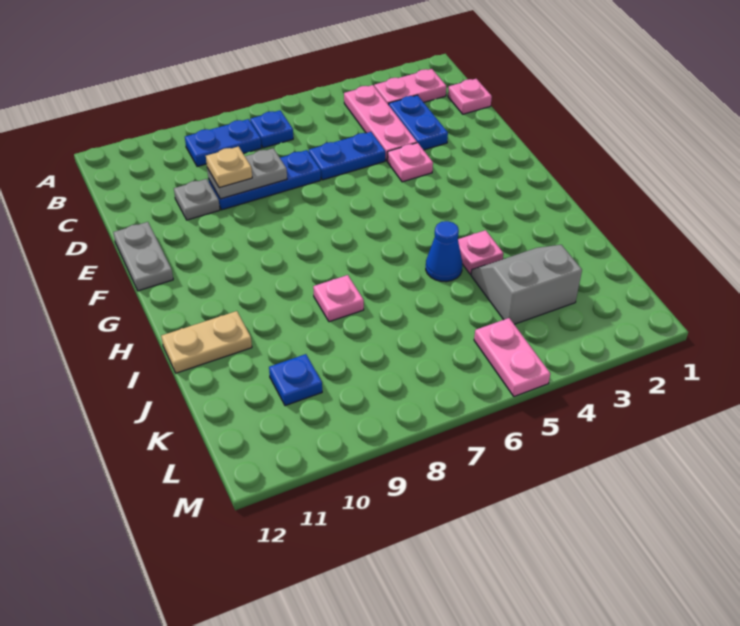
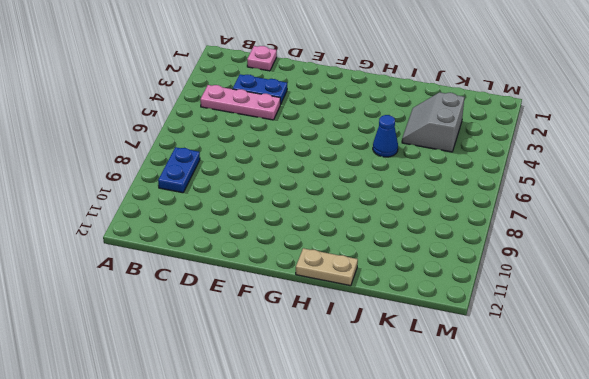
tan plate H12:I12 level 1 -> tan plate I11:I12 level 1
none -> pink plate B2:B3 level 1
none -> blue plate B7 level 1
none -> blue plate D5:D6 level 1

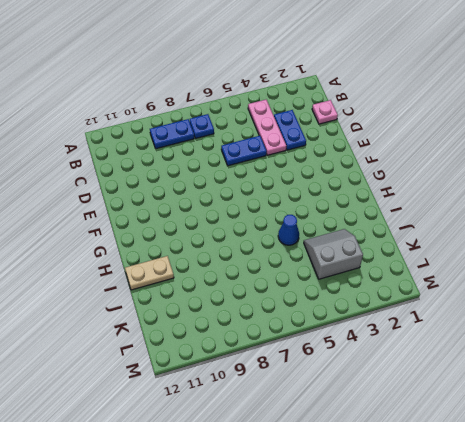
none -> pink plate B2:B3 level 1
none -> blue plate D7:D9 level 1
none -> grey plate D10 level 1

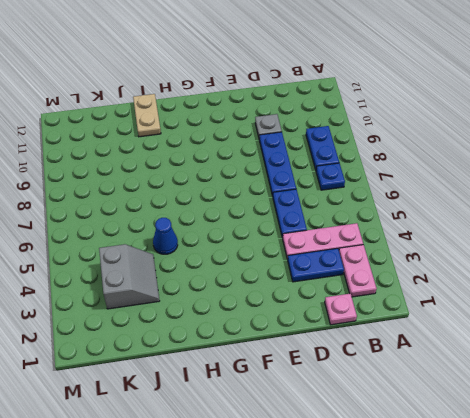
none -> pink plate E4 level 1
none -> grey plate E12:F12 level 1
none -> pink plate I4 level 1

